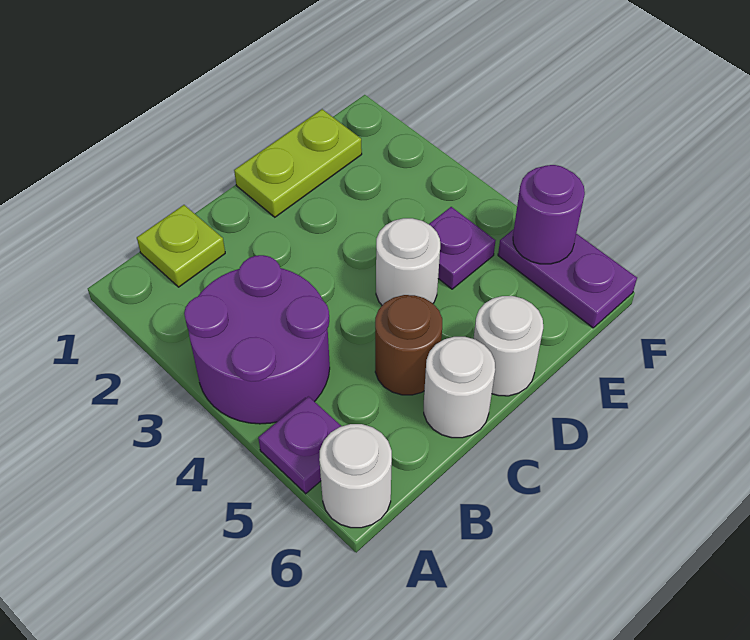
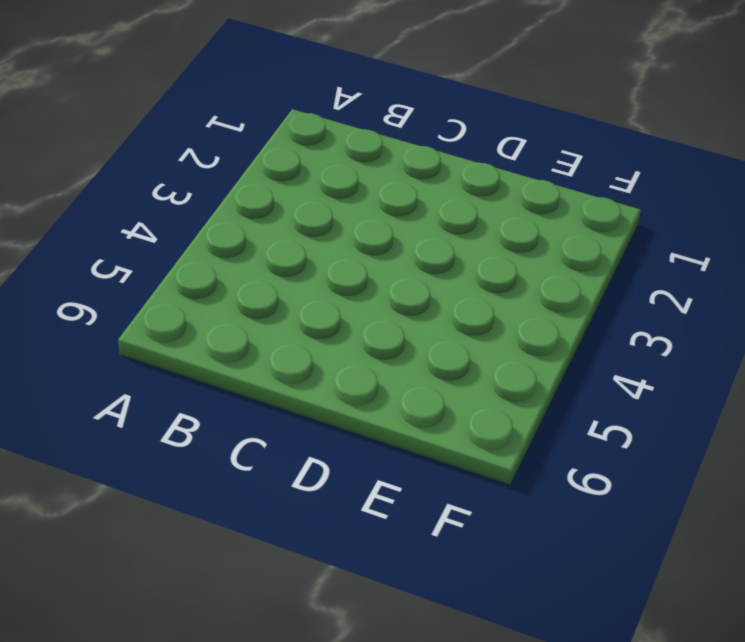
none -> purple round brick A3:B4 level 1
none -> purple plate A5 level 1
none -> white round brick A6 level 1

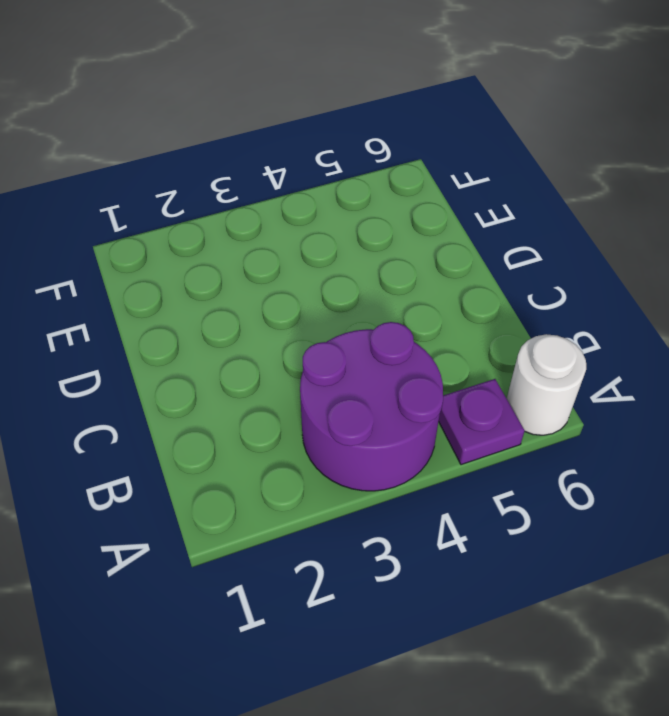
none -> lime plate B1 level 1
none -> brown round brick C5 level 1
none -> white round brick C6 level 1

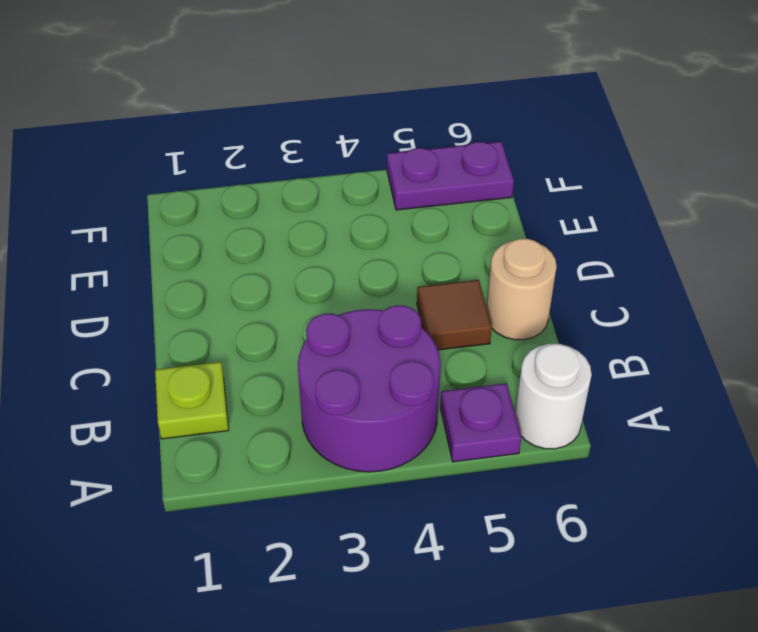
brown tile C5 level 1 -> brown round brick C5 level 1
tan round brick C6 level 1 -> white round brick C6 level 1
none -> lime plate D1:E1 level 1
none -> white round brick D4 level 1
none -> white round brick D6 level 1

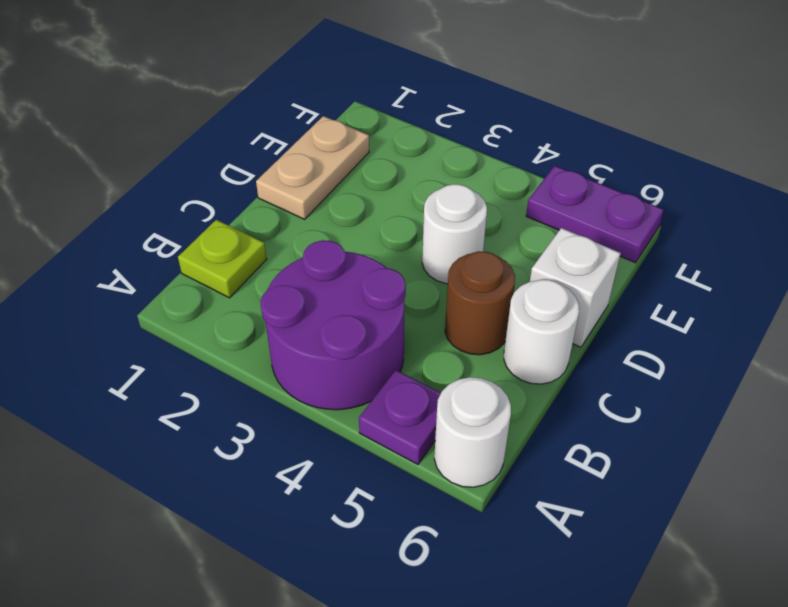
tan plate D1:E1 level 1 -> lime plate D1:E1 level 1
white brick D6 level 1 -> white round brick D6 level 1
none -> purple plate E4 level 1
none -> purple round brick F5 level 2

